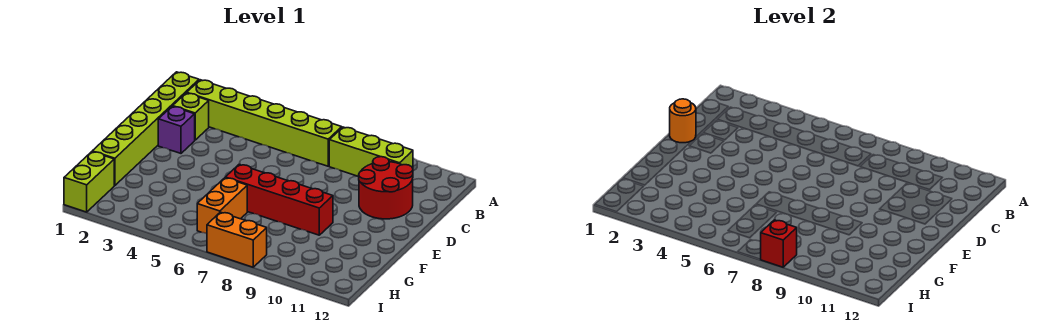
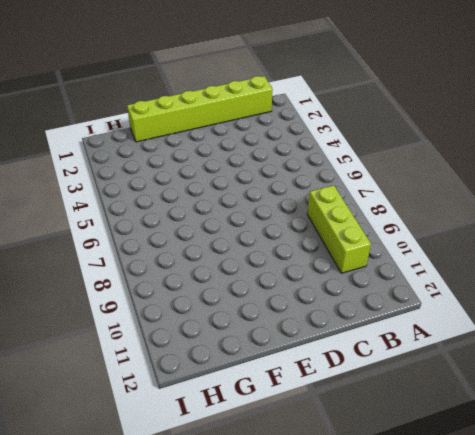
none -> lime brick B2:B7 level 1
none -> lime brick C2 level 1
none -> red round brick C10:D11 level 1

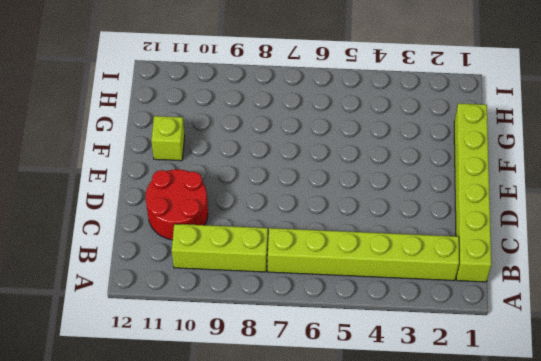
lime brick F11 level 1 -> lime brick C2 level 1
none -> purple brick D2 level 1
none -> red brick F6:F9 level 1
none -> orange brick G6:H6 level 1

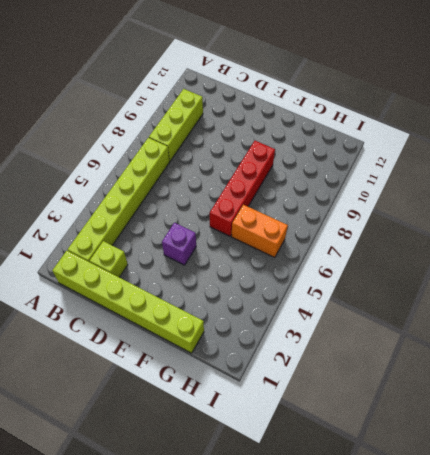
purple brick E4 level 1 -> purple brick D2 level 1
none -> red round brick C10:D11 level 1
none -> lime brick H1:I1 level 1
none -> orange brick I7:I8 level 1

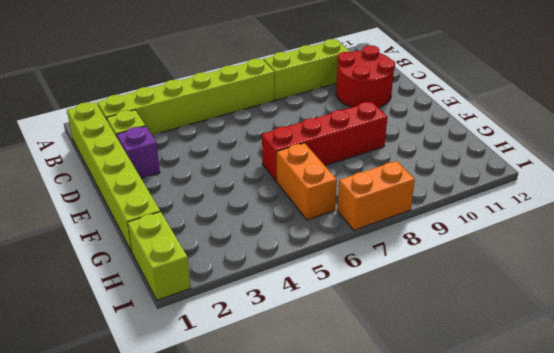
none -> orange round brick D1 level 2
none -> red brick I8 level 2

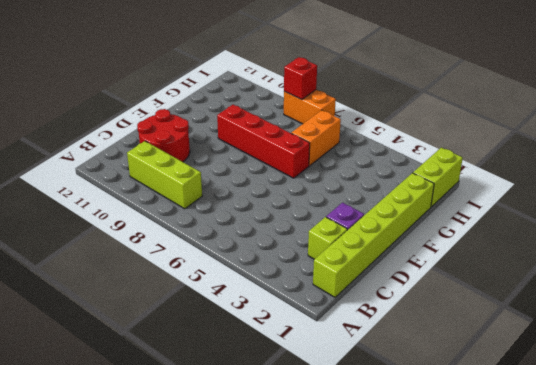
none -> lime brick B2:B7 level 1
none -> orange round brick D1 level 2

